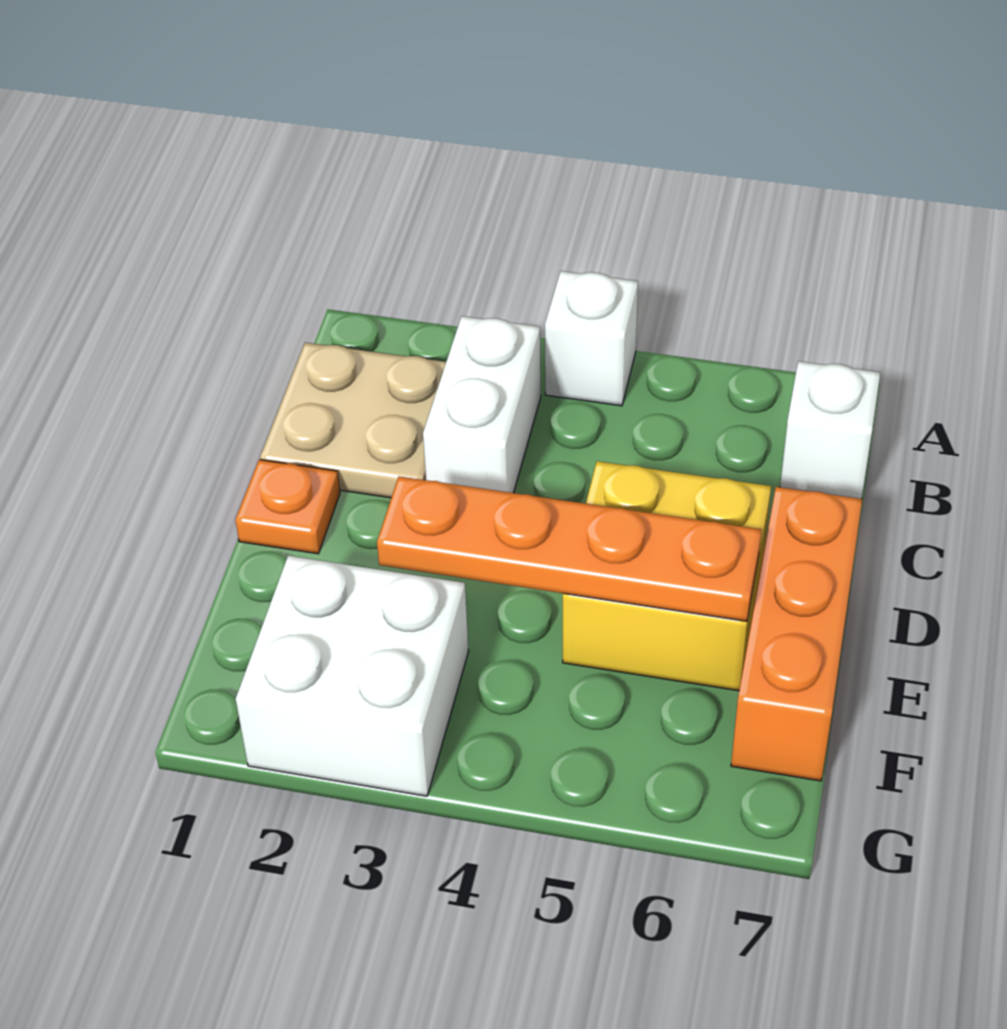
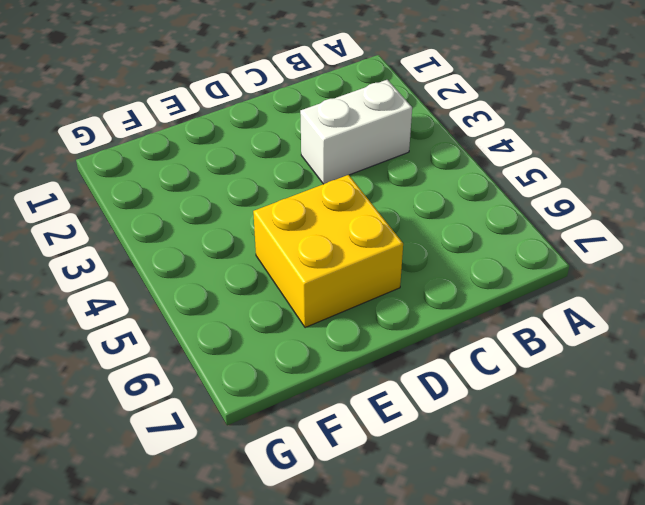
none -> white brick A4 level 1
none -> tan plate B1:C2 level 1

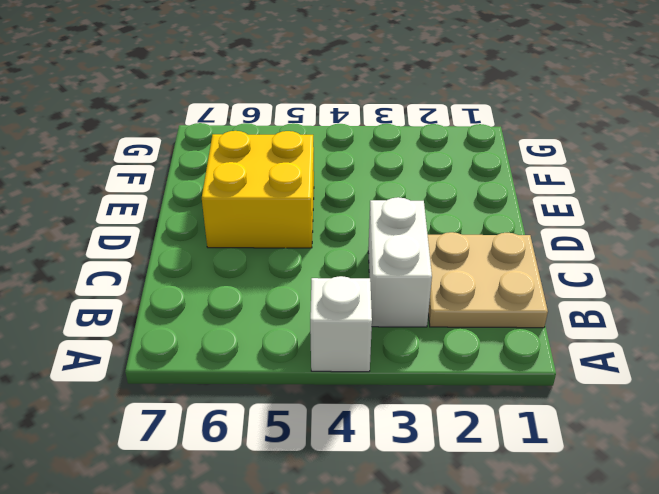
none -> white brick B7 level 1
none -> orange plate D1 level 1

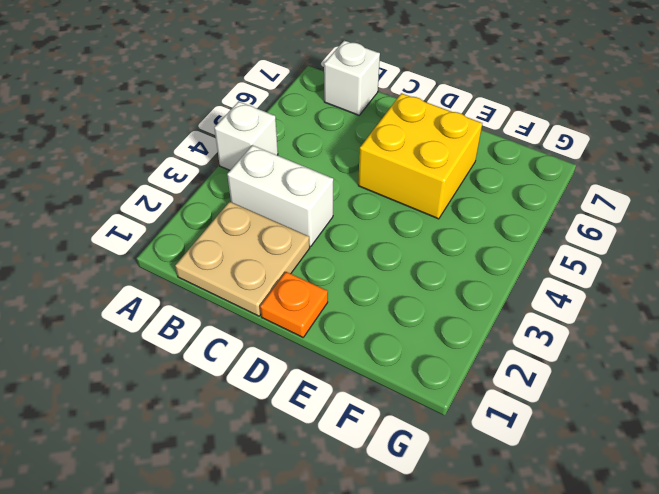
none -> orange brick D7:F7 level 1
none -> white brick F2:G3 level 1

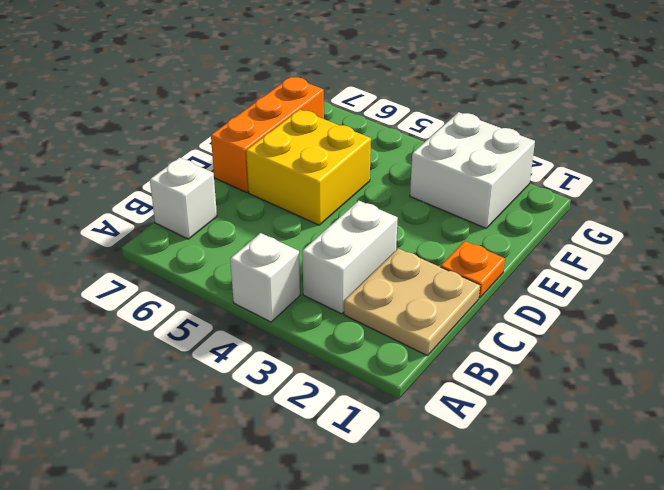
none -> orange plate E3:E6 level 2

